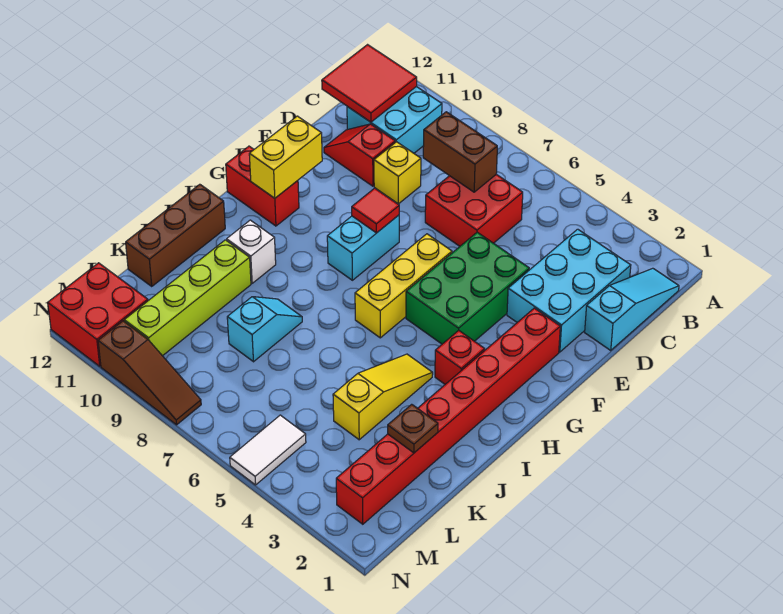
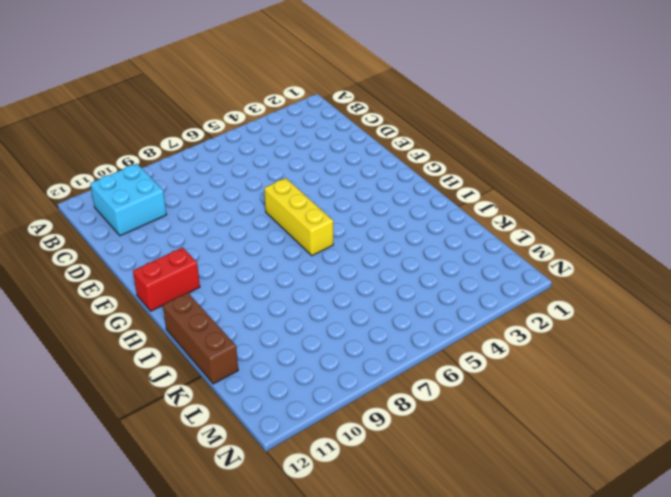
none -> cyan slope B1:D1 level 1 top D
none -> cyan brick C2:E3 level 1
none -> red brick C6:D7 level 1

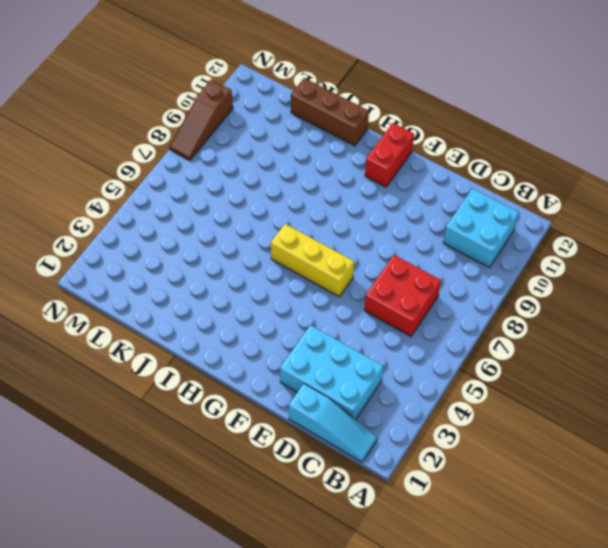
none -> yellow brick D9 level 1
none -> red slope D10:D11 level 1 top 10
none -> green brick E4:G5 level 1

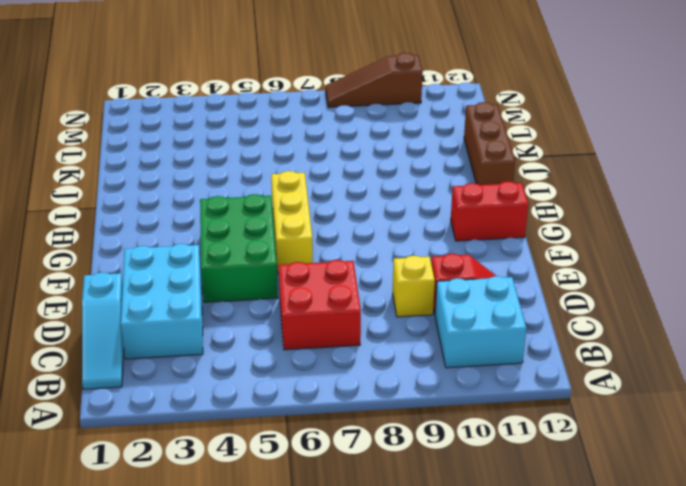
none -> red brick F2:M2 level 1
none -> cyan brick F8:G8 level 1
none -> red brick H3 level 1

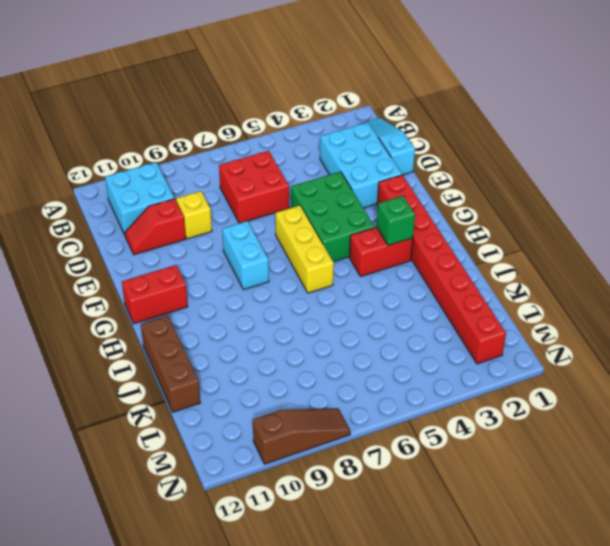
red brick H3:H4 level 1 -> red brick H3 level 1
green brick H3 level 2 -> none
none -> yellow slope I4:K4 level 1 top K
none -> white brick I10 level 1
none -> cyan slope J8:K8 level 1 top K

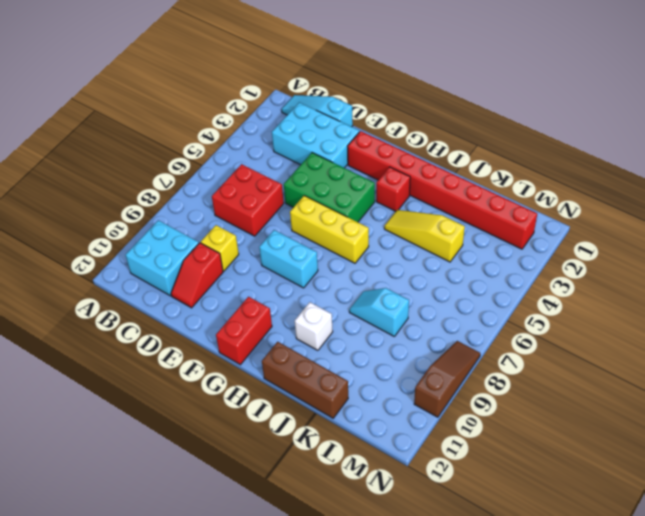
none -> lime brick J10:M10 level 1
none -> white tile M5:N5 level 1
none -> red brick M11:N12 level 1

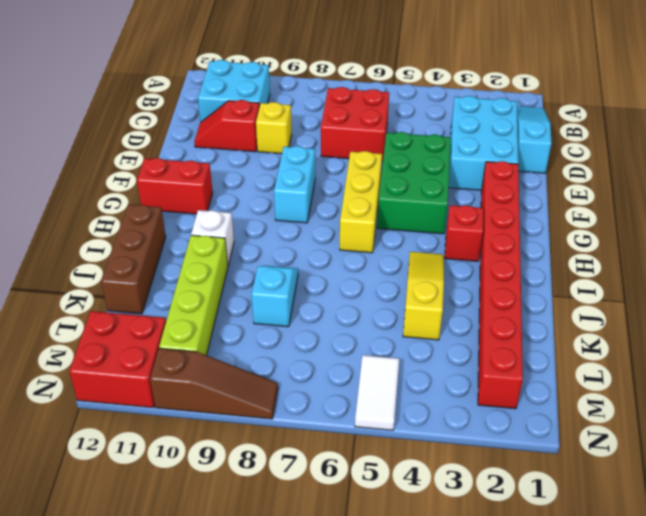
none -> red tile B11:C12 level 2
none -> brown brick C7:C8 level 2
none -> red tile F8 level 2

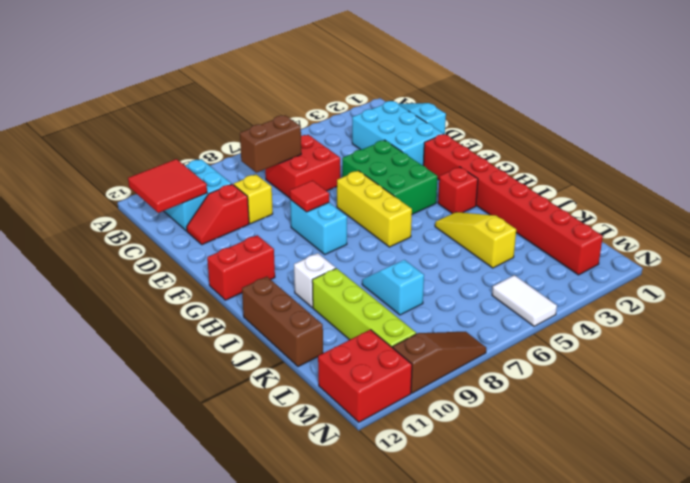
none -> yellow brick F11:G11 level 2
none -> brown plate K2 level 2

